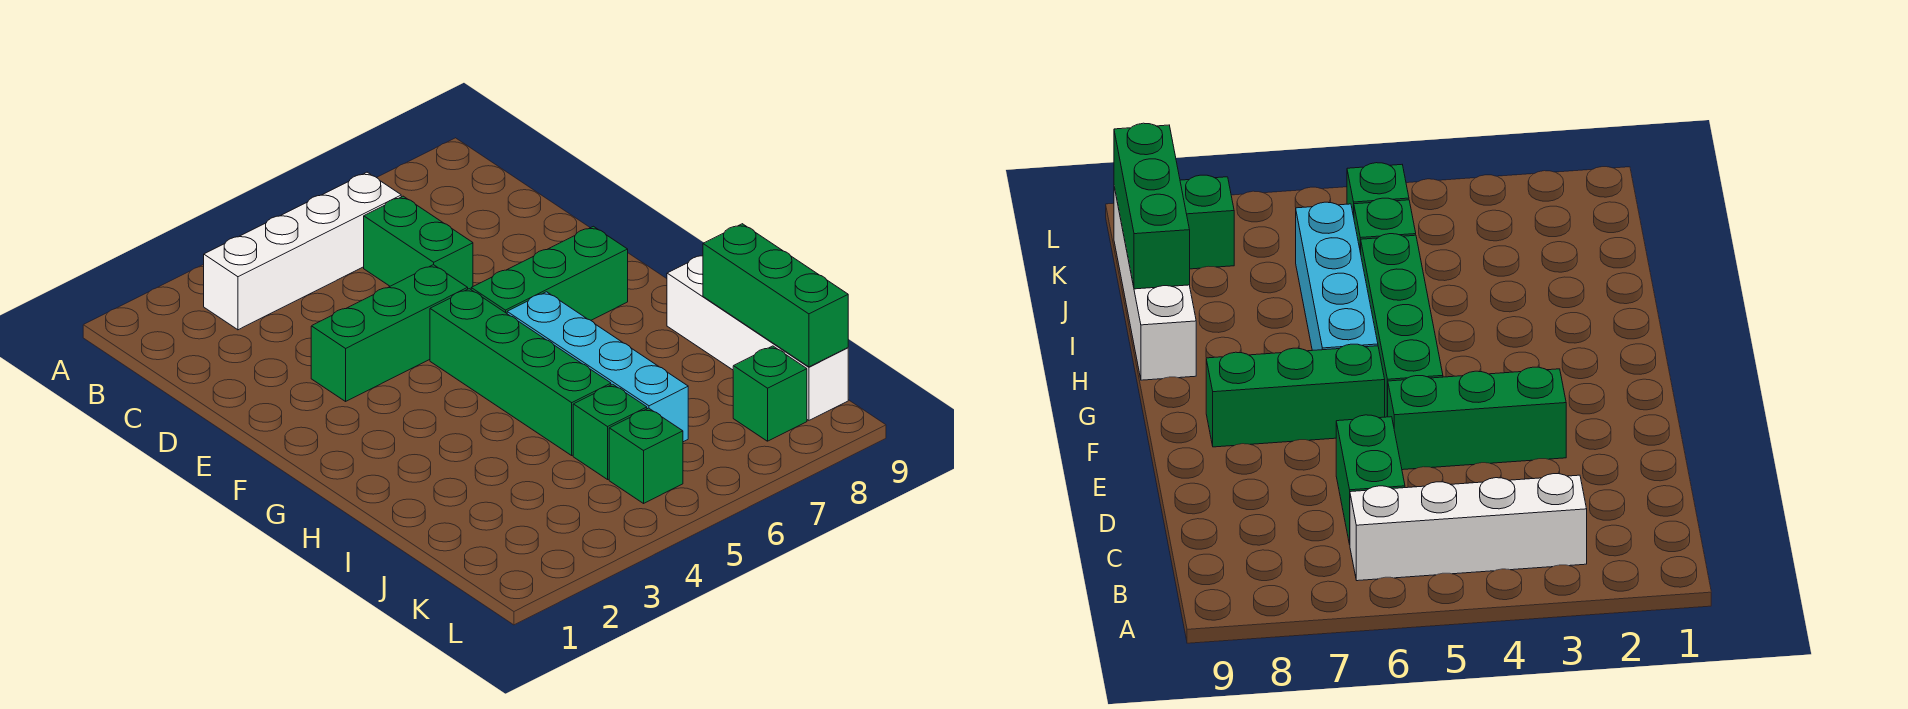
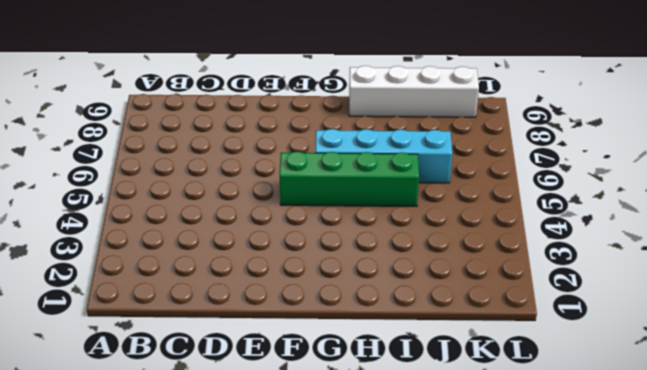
none -> white brick B3:B6 level 1
none -> green brick C6:D6 level 1

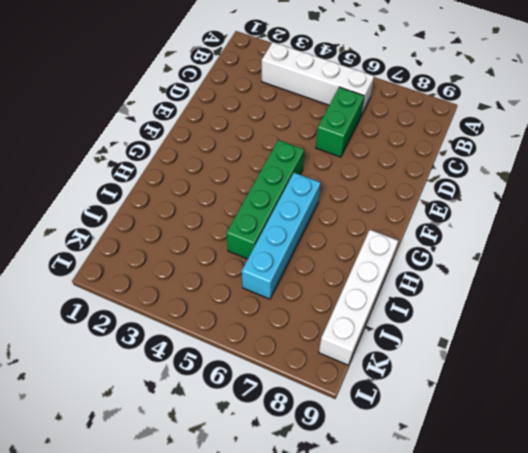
none -> green brick E3:E5 level 1
none -> green brick F6:F8 level 1

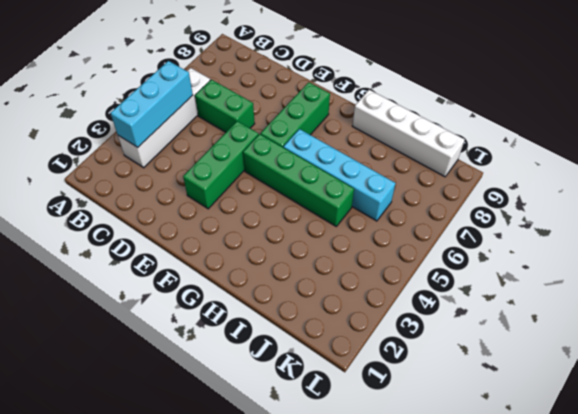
cyan brick B3:B5 level 2 -> none
none -> green brick J5 level 1
none -> green brick K5 level 1

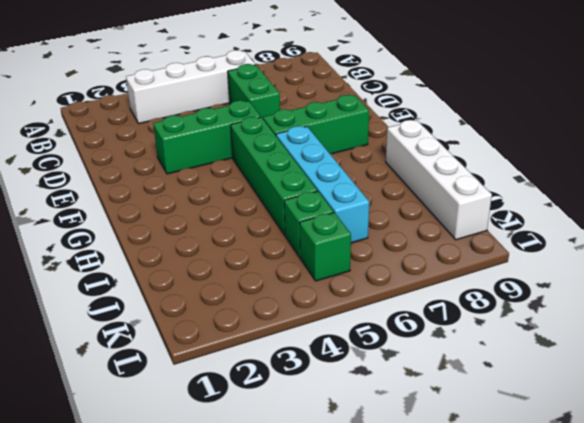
none -> green brick K8 level 1
none -> green brick I9:K9 level 2

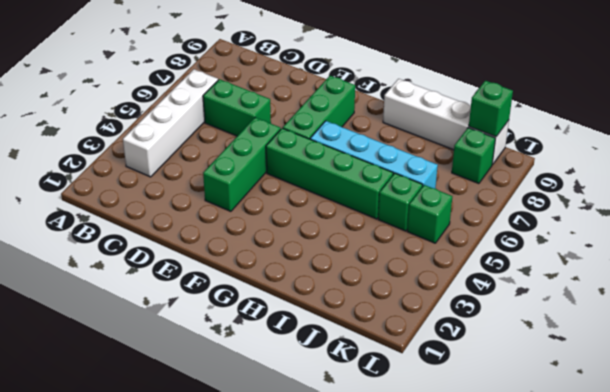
green brick K9 level 2 -> green brick I9:K9 level 2

